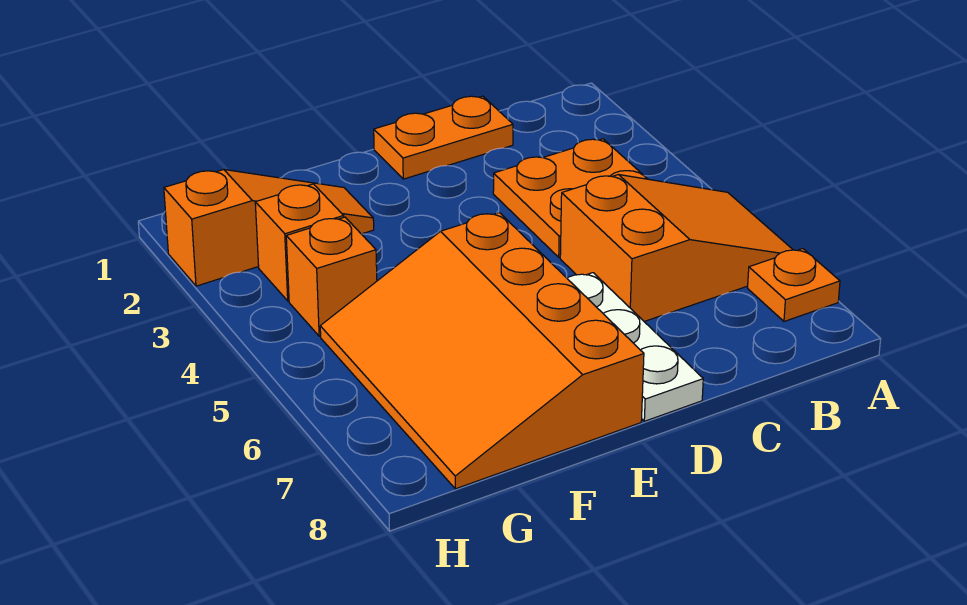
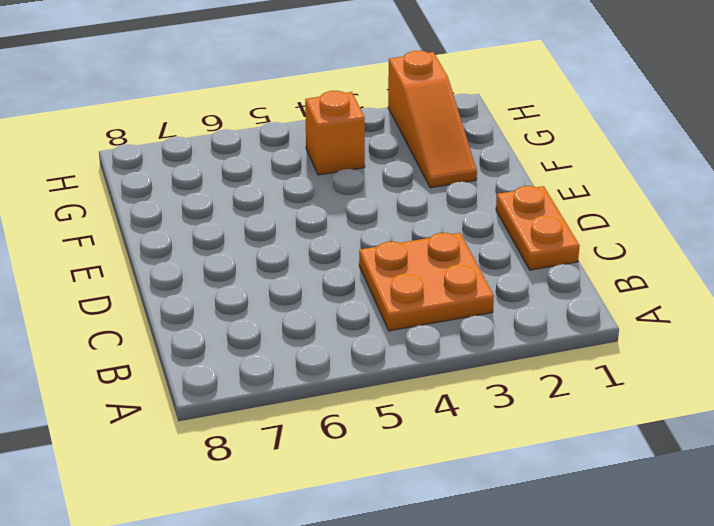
none -> orange slope A5:C6 level 1 top C
none -> orange plate A7 level 1

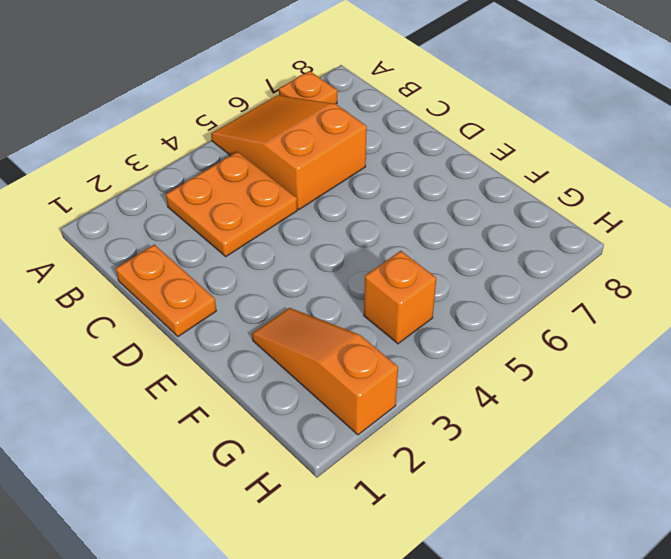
none -> white plate D6:D8 level 1
none -> orange slope E5:G8 level 1 top E

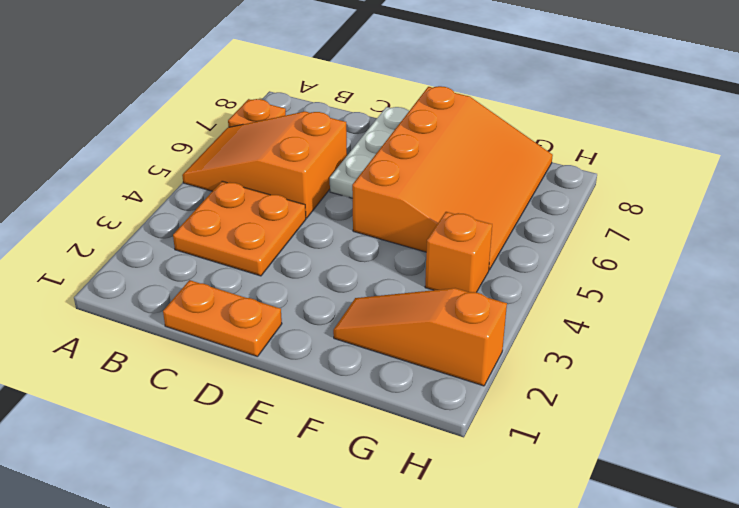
none -> orange brick G3 level 1

